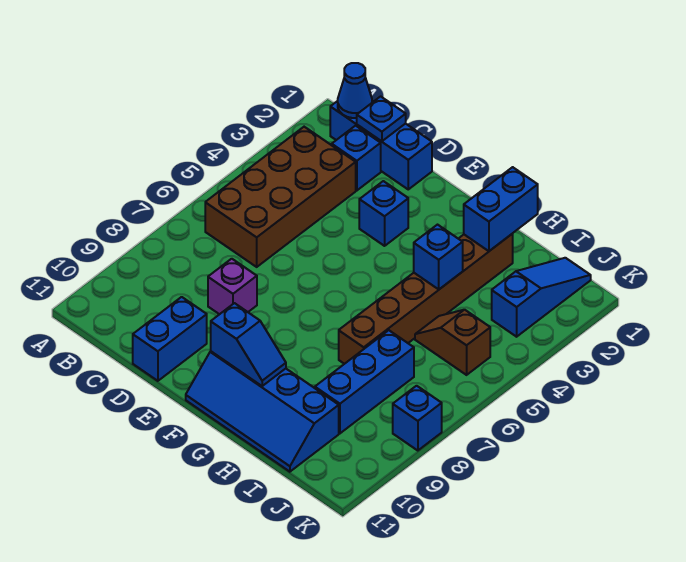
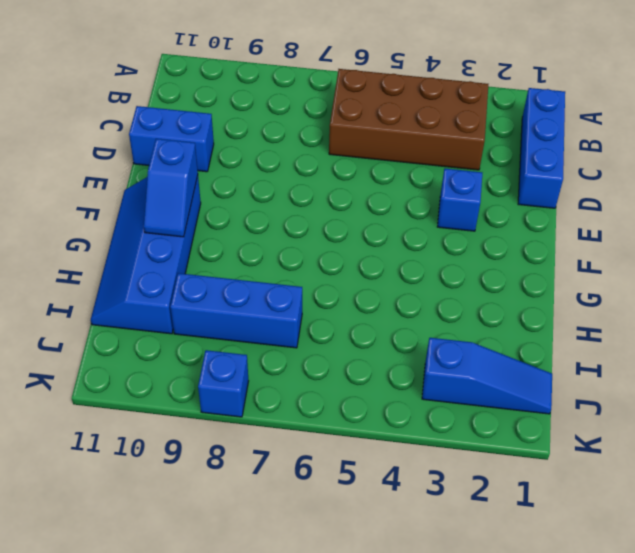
none -> blue brick C2 level 1
none -> purple brick D8 level 1
none -> brown brick H2:H7 level 1

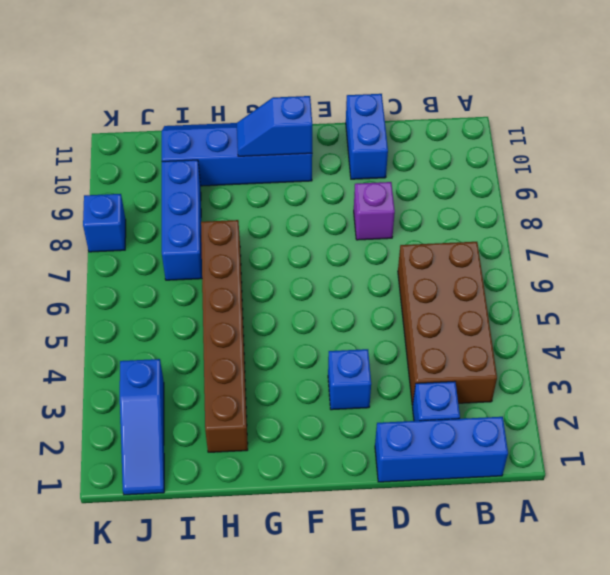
none -> brown slope I5:J5 level 1 top J
none -> blue cone B1 level 2
none -> blue plate C1 level 2

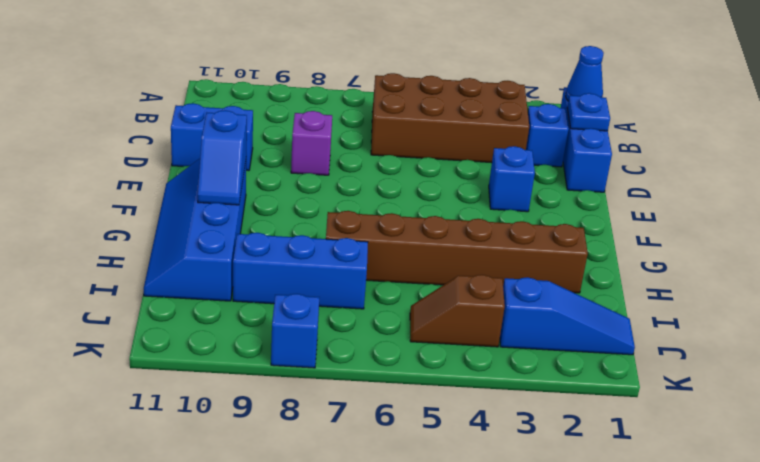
brown slope J4:J5 level 1 top 4 -> brown slope I5:J5 level 1 top J
none -> blue brick H1:H2 level 2
none -> blue brick H4 level 2

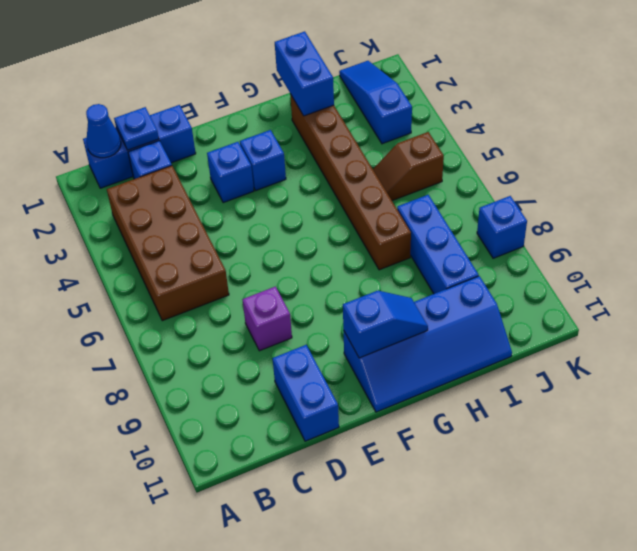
blue brick F3 level 1 -> blue brick H4 level 2

